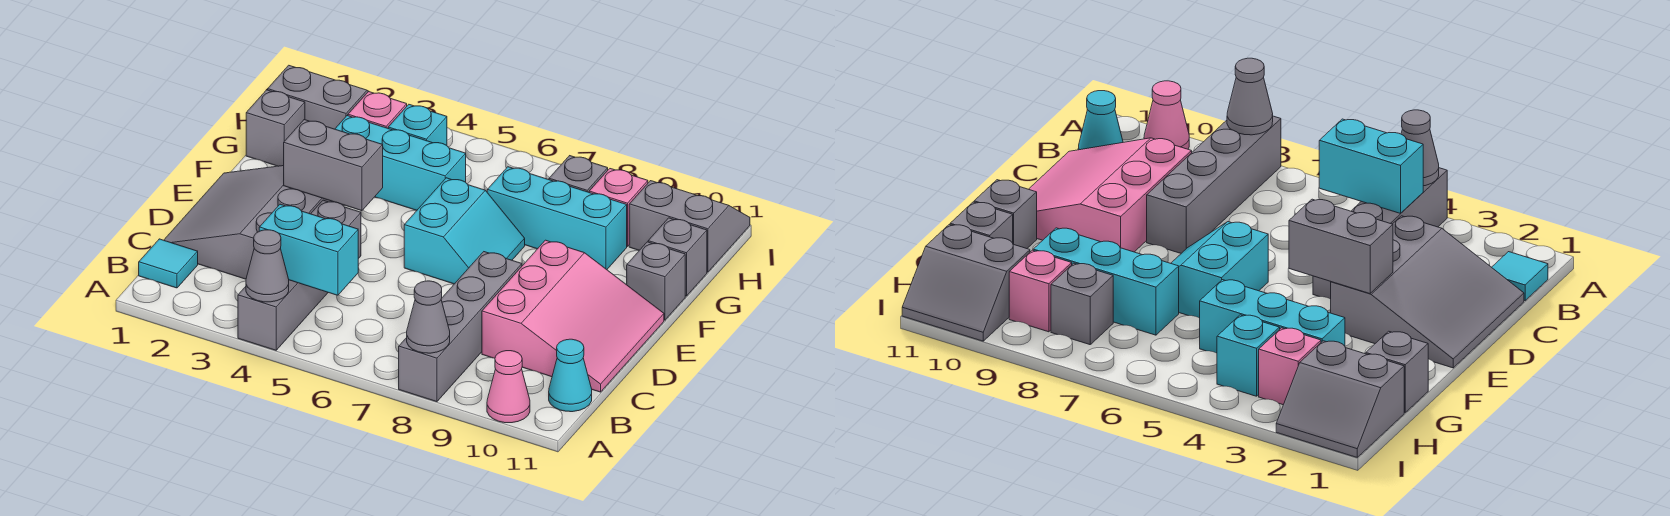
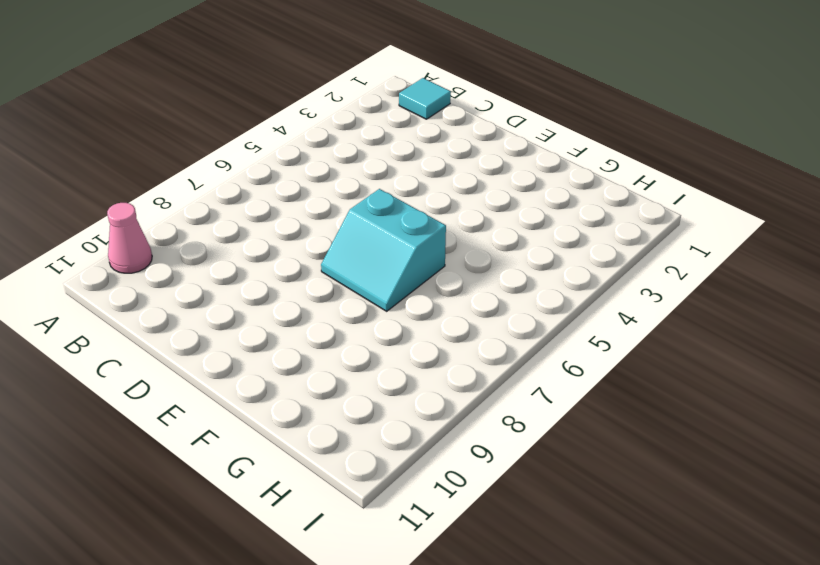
none -> grey brick A4:D4 level 1
none -> grey brick A8:D8 level 1
none -> cyan cone B11 level 1

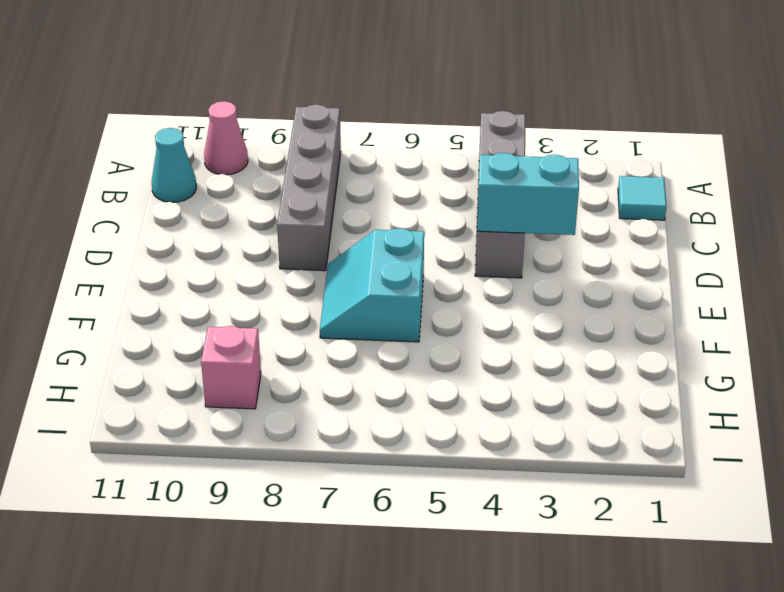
cyan brick D3:D4 level 2 -> cyan brick B4:B5 level 2
none -> grey slope C1:E3 level 1 top 3
none -> pink slope C9:E11 level 1 top 9
none -> grey brick F11 level 1

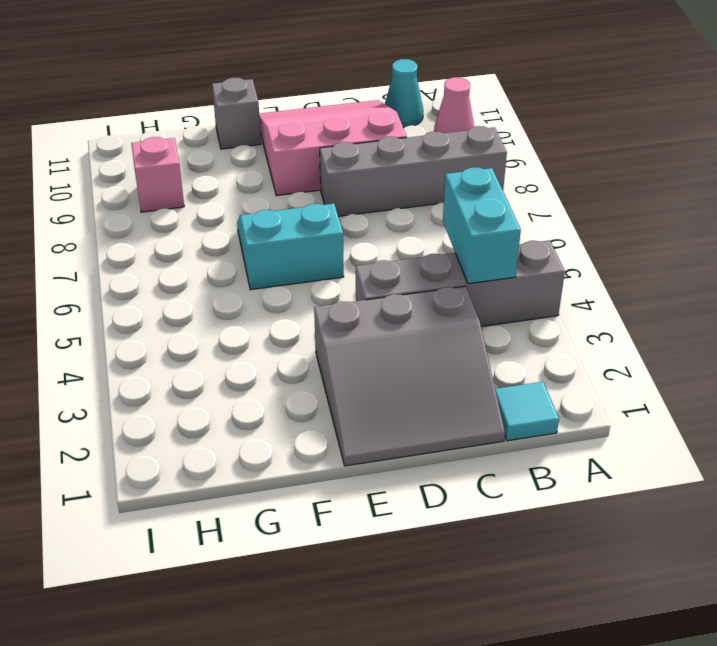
none -> grey brick G1 level 1
none -> cyan brick G3:G5 level 1
none -> cyan brick G7:G9 level 1

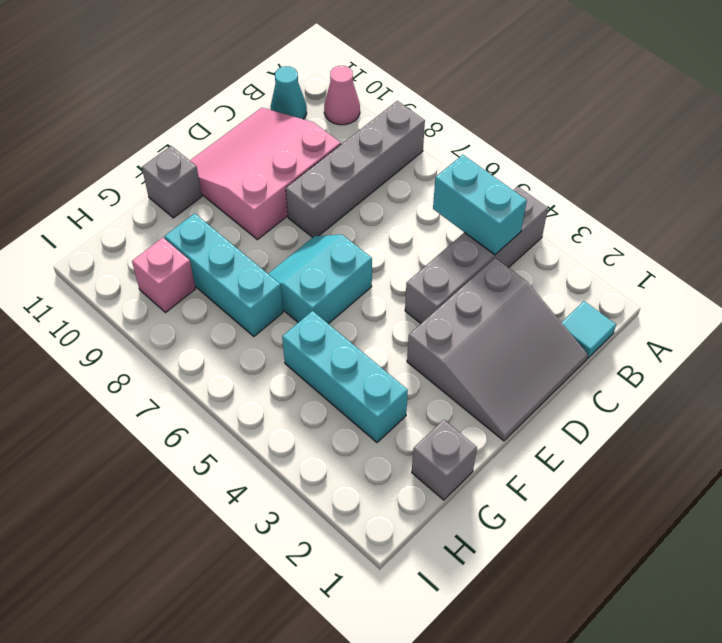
none -> grey brick G11 level 1
none -> grey slope H1:I2 level 1 top H
none -> pink brick H3 level 1

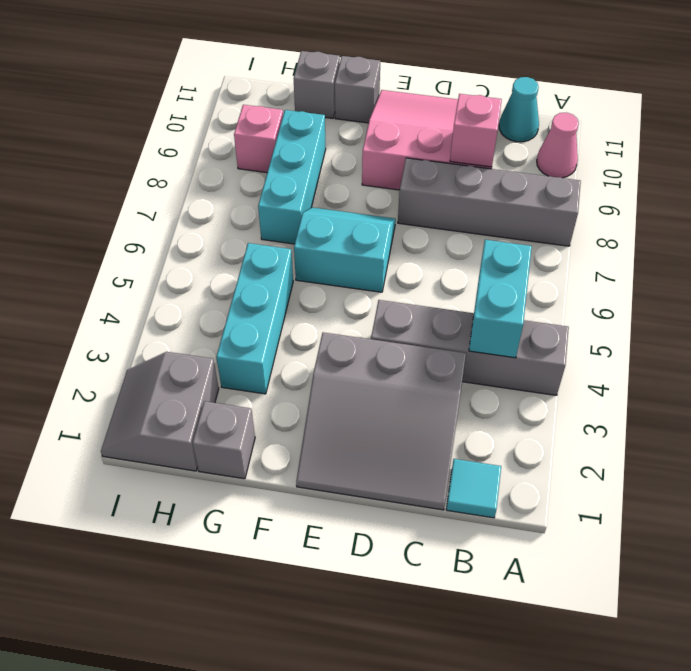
pink brick C9 level 2 -> pink brick H3 level 1
none -> cyan brick H4 level 1
none -> grey brick H8 level 1
none -> grey slope H10:I11 level 1 top H

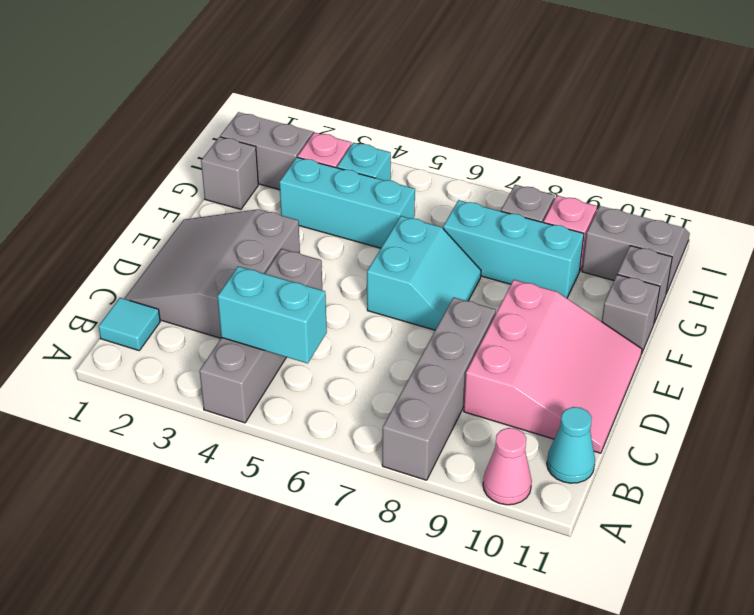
none -> grey cone A4 level 2
none -> grey cone A8 level 2
none -> grey brick E3:E4 level 2

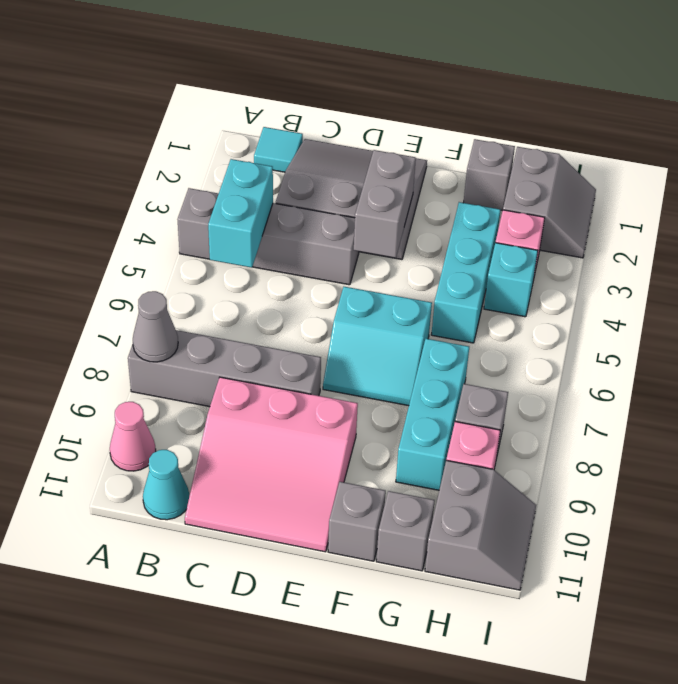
none -> grey cone A4 level 2

